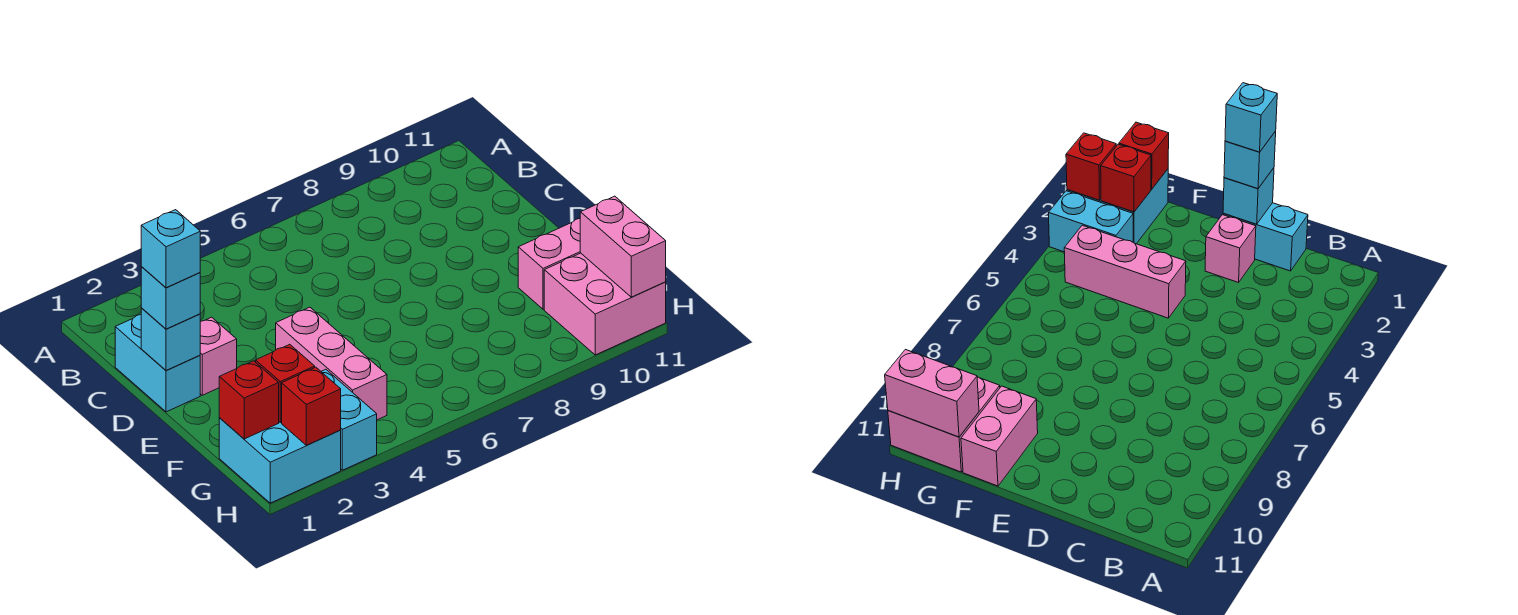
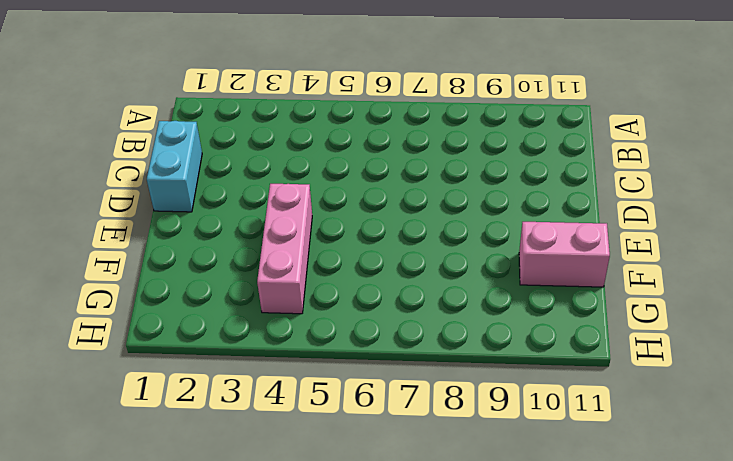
none -> pink brick D2 level 1
none -> cyan brick G1:H2 level 1
none -> cyan brick G3:H3 level 1

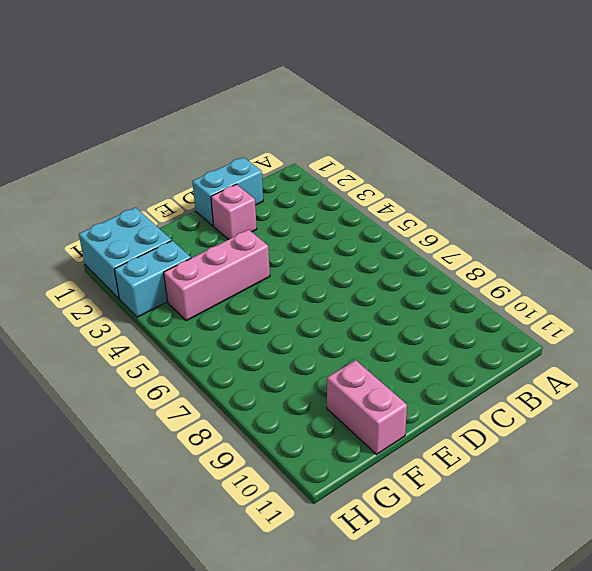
none -> pink brick G10:H11 level 1
none -> cyan brick D1 level 2
none -> red brick G1 level 2

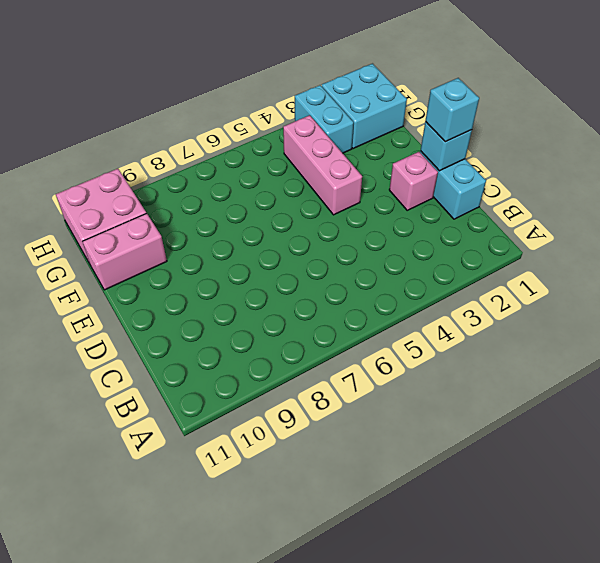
none -> red brick G1 level 2
none -> red brick G2 level 2
none -> pink brick G11:H11 level 2

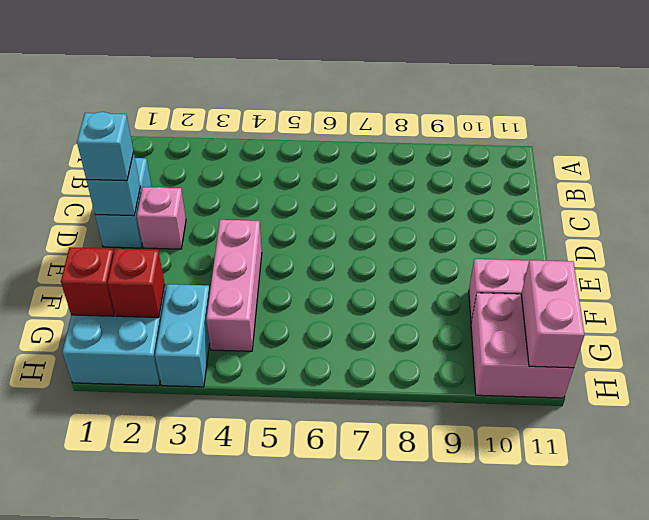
none -> red brick H2 level 2
none -> cyan brick D1 level 4

